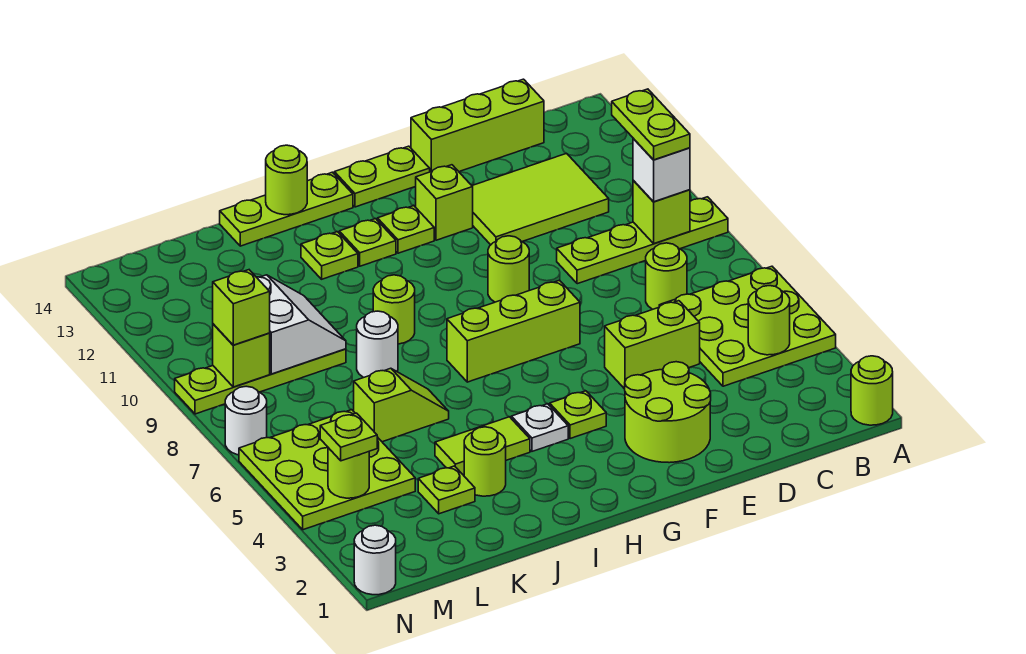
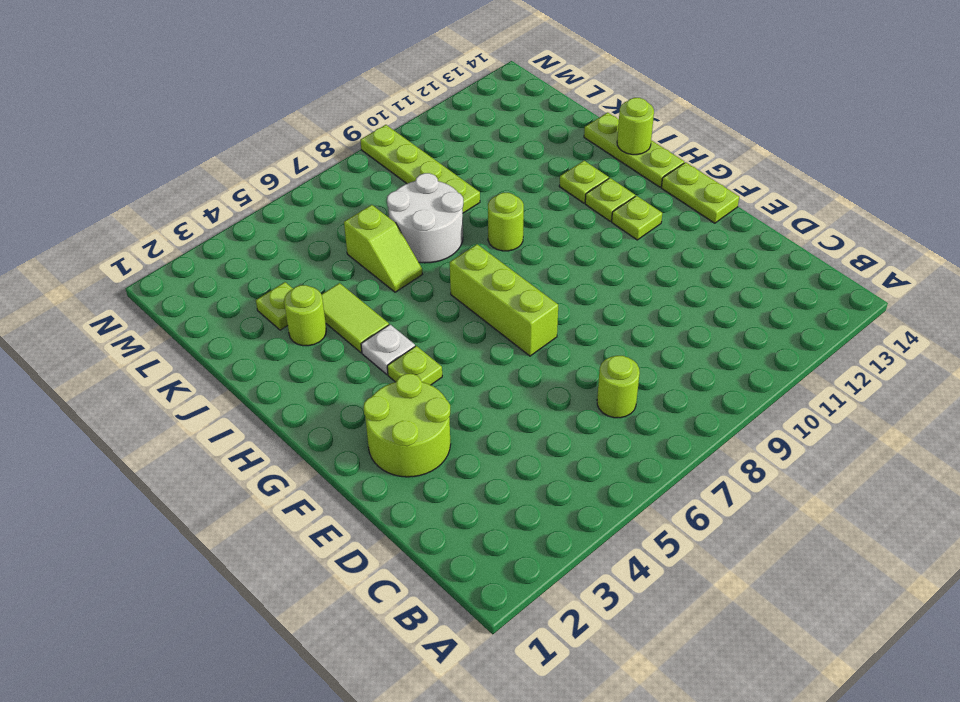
white round brick J7:K8 level 1 -> white round brick J8 level 1
none -> lime round brick A1 level 1
none -> lime plate A4:C6 level 1
none -> lime plate A9:D9 level 1
none -> lime tile C11:E12 level 1

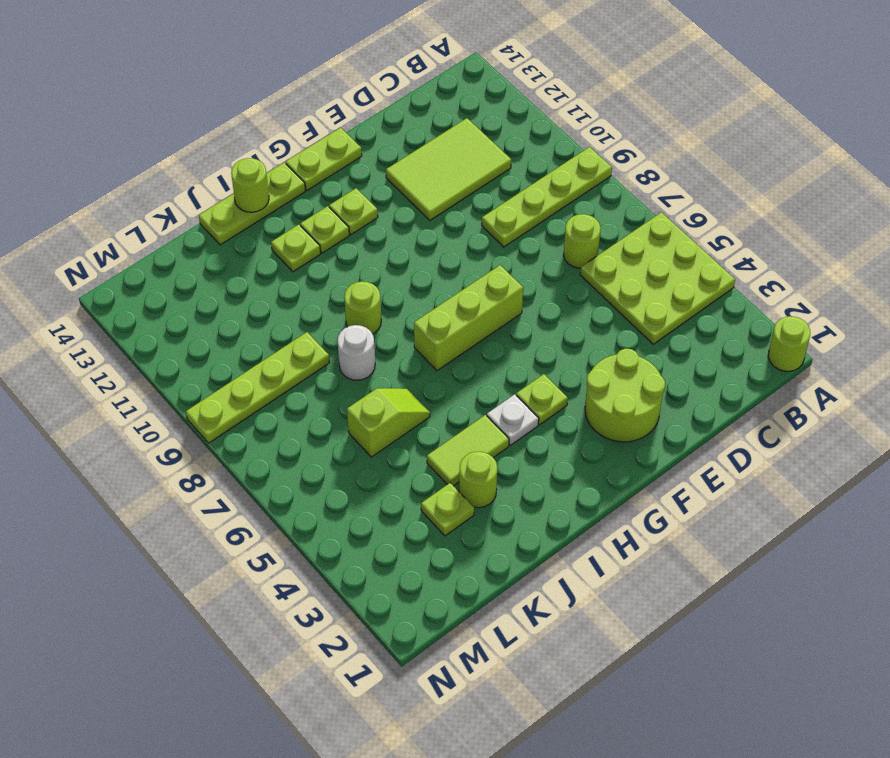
none -> lime brick C14:E14 level 1
none -> lime brick D5:E5 level 1
none -> lime round brick F9 level 1
none -> lime brick F12 level 1

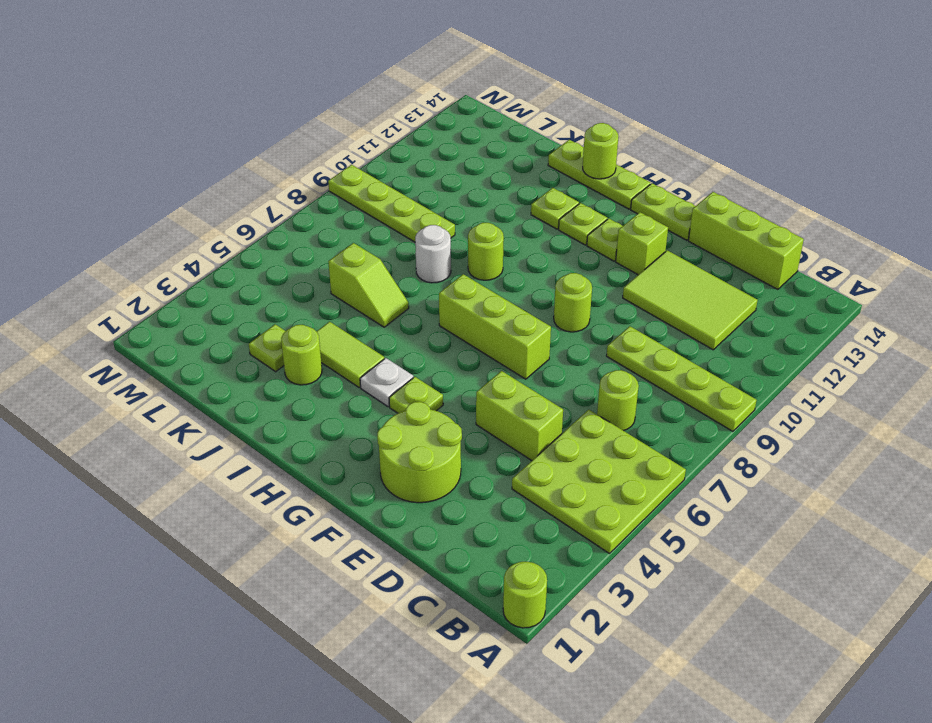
none -> lime plate L4:N6 level 1
none -> white round brick N1 level 1
none -> white round brick N7 level 1
none -> lime round brick B4 level 2

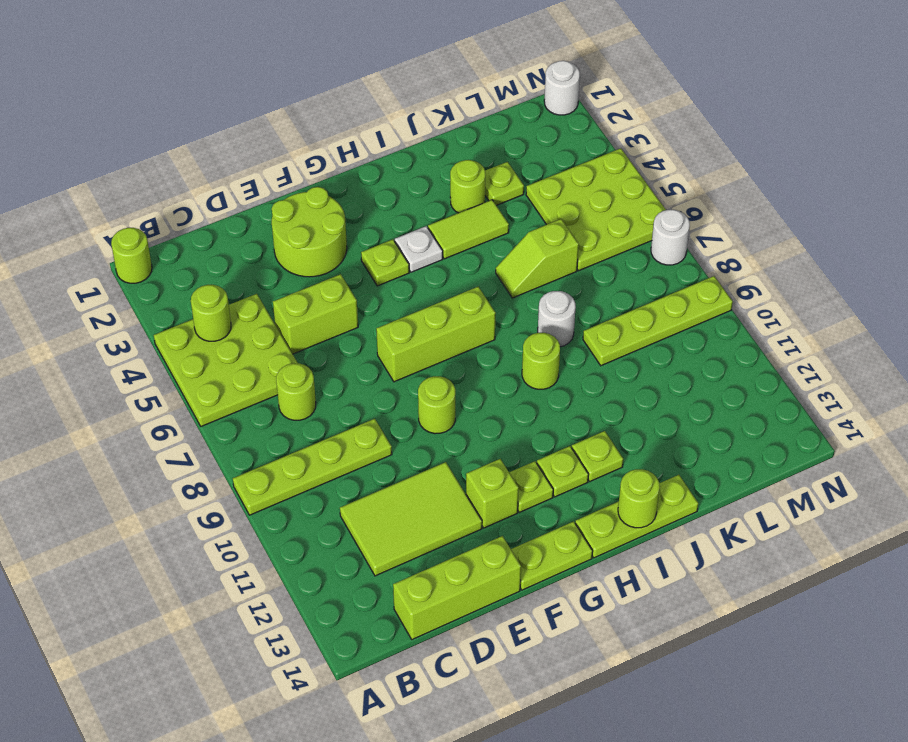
none -> lime brick B9 level 2
none -> white slope K9:L10 level 2 top L
none -> lime round brick M4 level 2
none -> lime brick M9 level 2

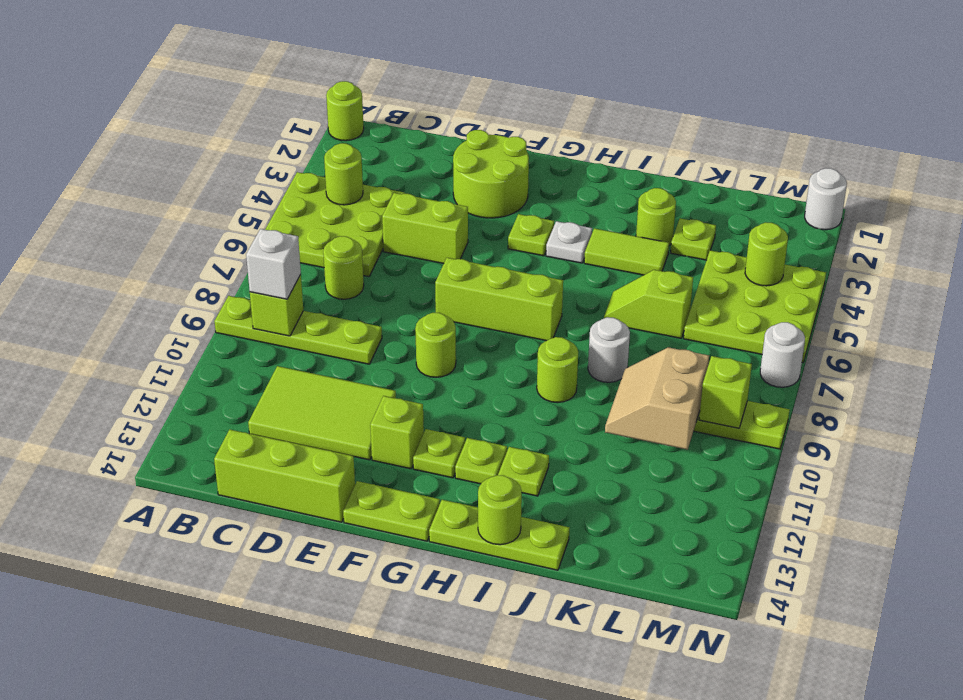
tan slope K9:L10 level 2 top L -> white slope K9:L10 level 2 top L
none -> lime plate M4 level 3
none -> lime brick M9 level 3
none -> lime plate B9:B10 level 4

